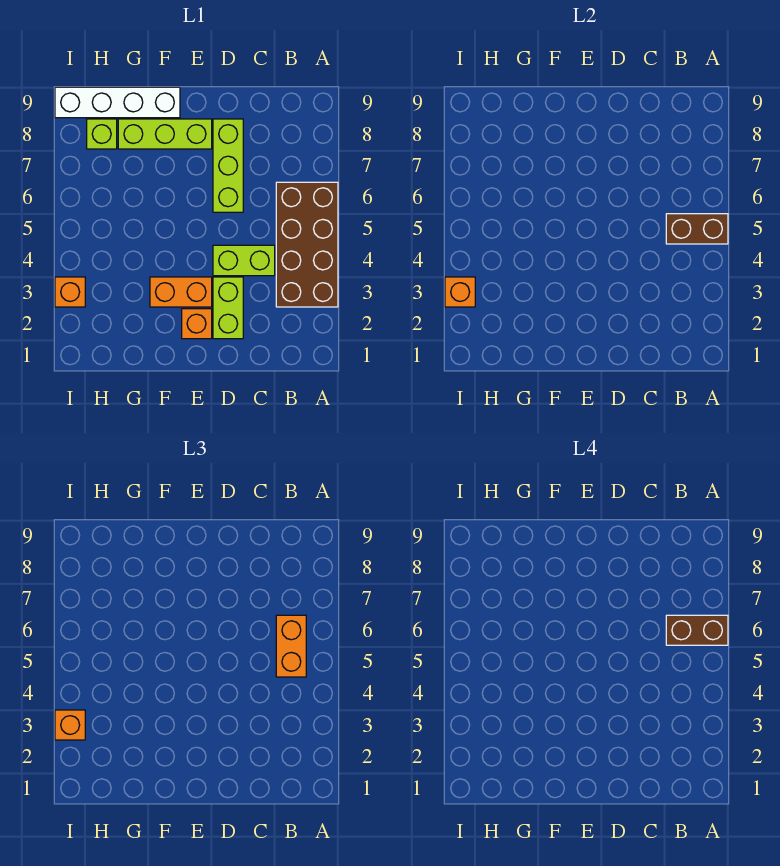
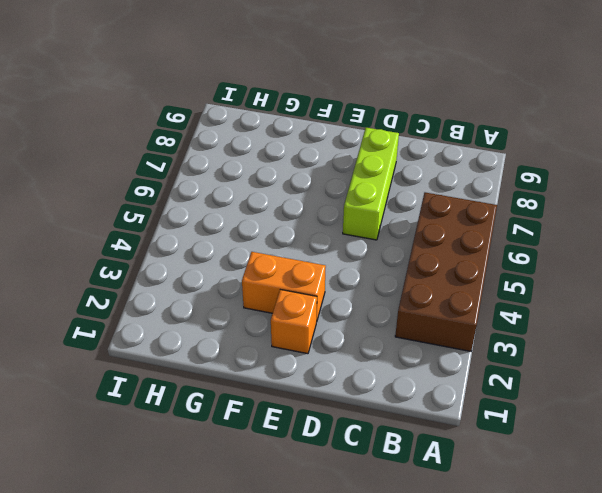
none -> lime brick C4:D4 level 1
none -> lime brick D2:D3 level 1
none -> lime brick E8:G8 level 1

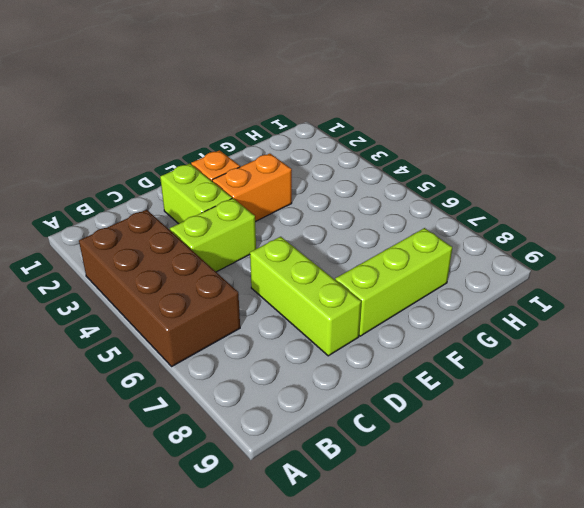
none -> white brick F9:I9 level 1
none -> lime brick H8 level 1
none -> orange brick I3 level 1

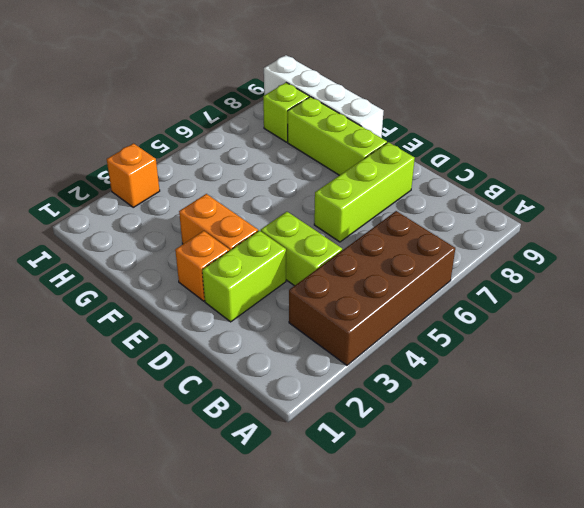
none -> brown brick A5:B5 level 2
none -> orange brick I3 level 2
none -> orange brick B5:B6 level 3

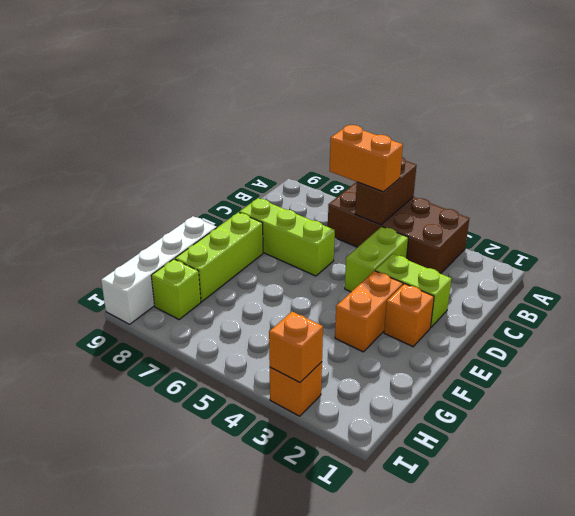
none -> orange brick I3 level 3
none -> brown brick A6:B6 level 4

